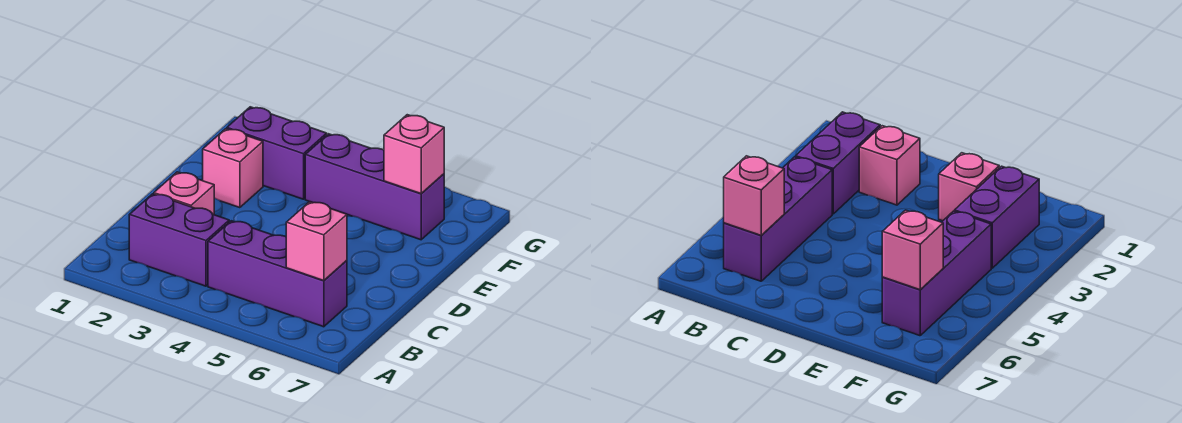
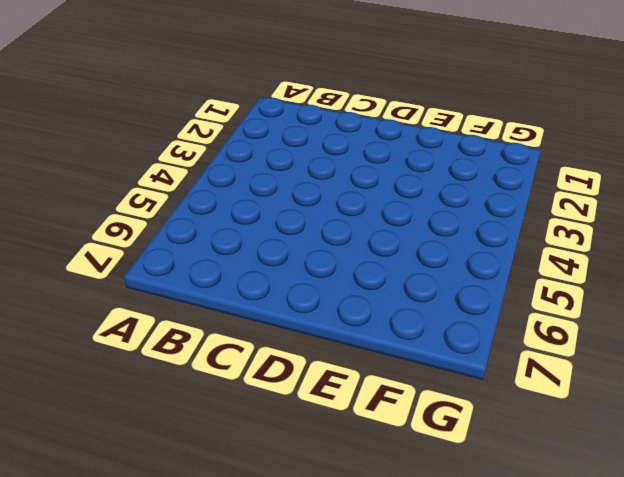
none -> purple brick B2:B3 level 1
none -> purple brick B4:B6 level 1

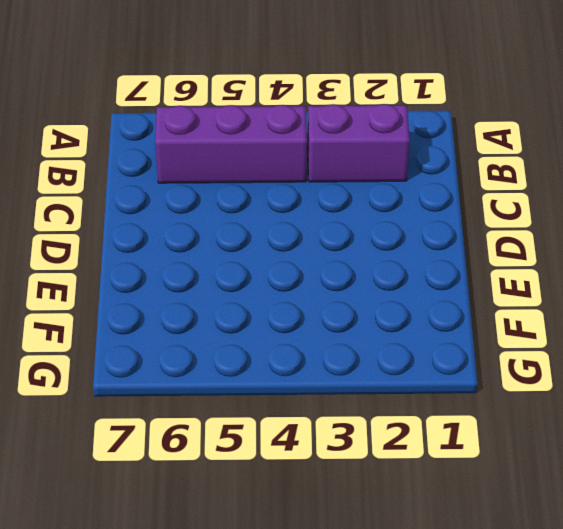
none -> pink brick C2 level 1
none -> pink brick E2 level 1

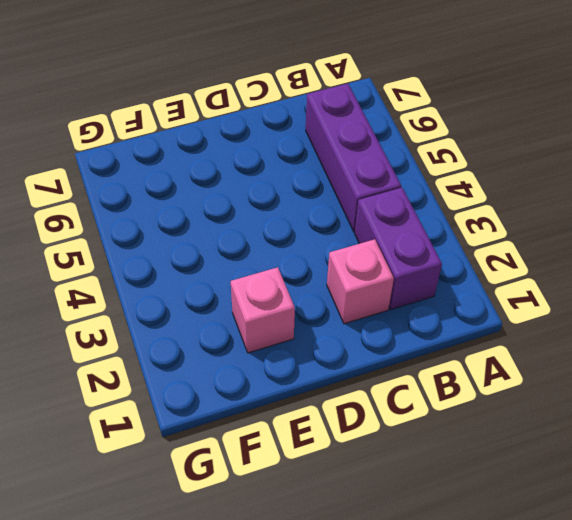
none -> purple brick F2:F3 level 1
none -> purple brick F4:F6 level 1

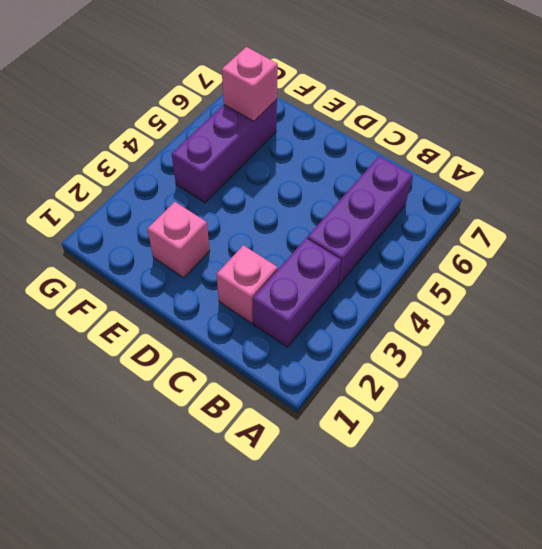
none -> purple brick F2:F3 level 1
none -> pink brick B6 level 2

